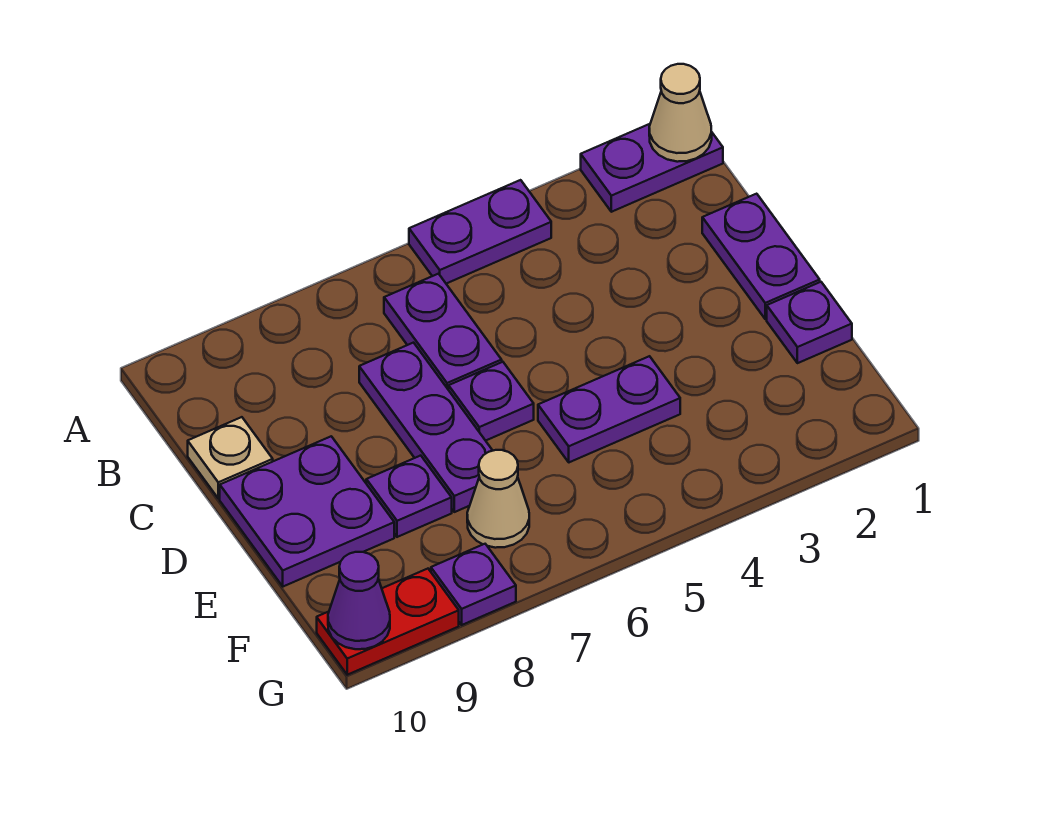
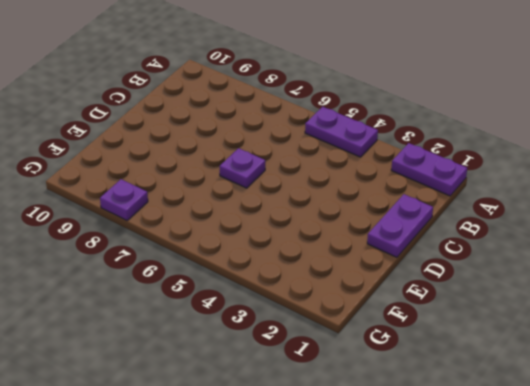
none -> purple plate B6:C6 level 1
none -> purple plate C7:E7 level 1
none -> tan plate C10 level 1

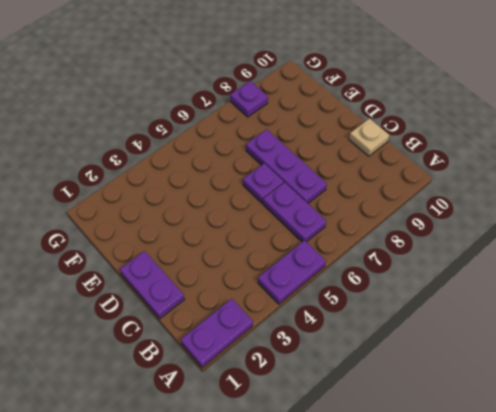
none -> purple plate D9:E10 level 1
none -> purple plate E1 level 1
none -> purple plate E4:E5 level 1

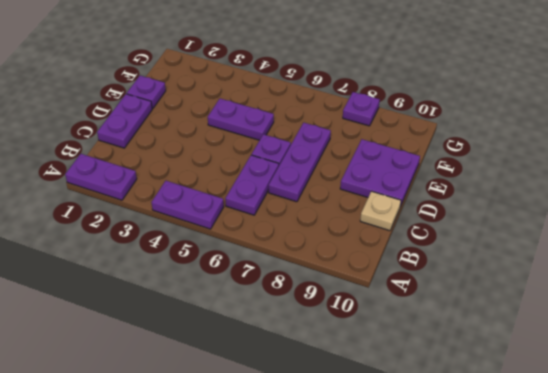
none -> purple plate E8 level 1
none -> tan cone F7 level 1
none -> red plate G9:G10 level 1

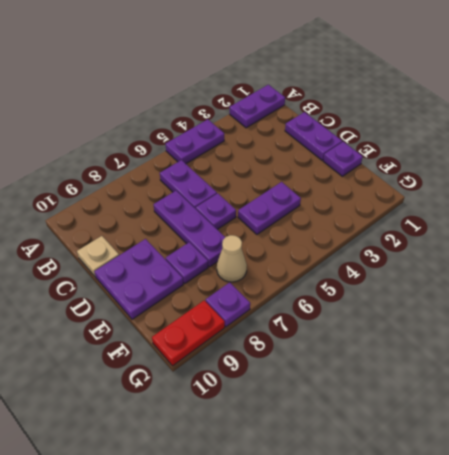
none -> tan cone A1 level 2
none -> purple cone G10 level 2

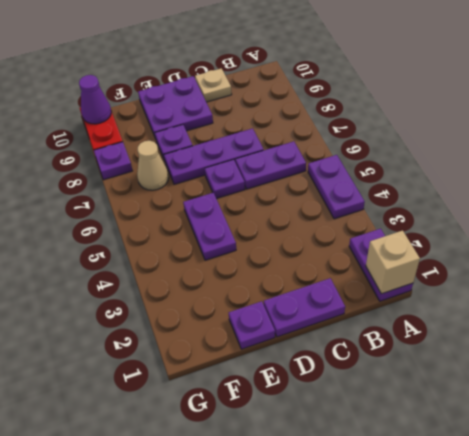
tan brick A1 level 2 -> tan cone A1 level 2

